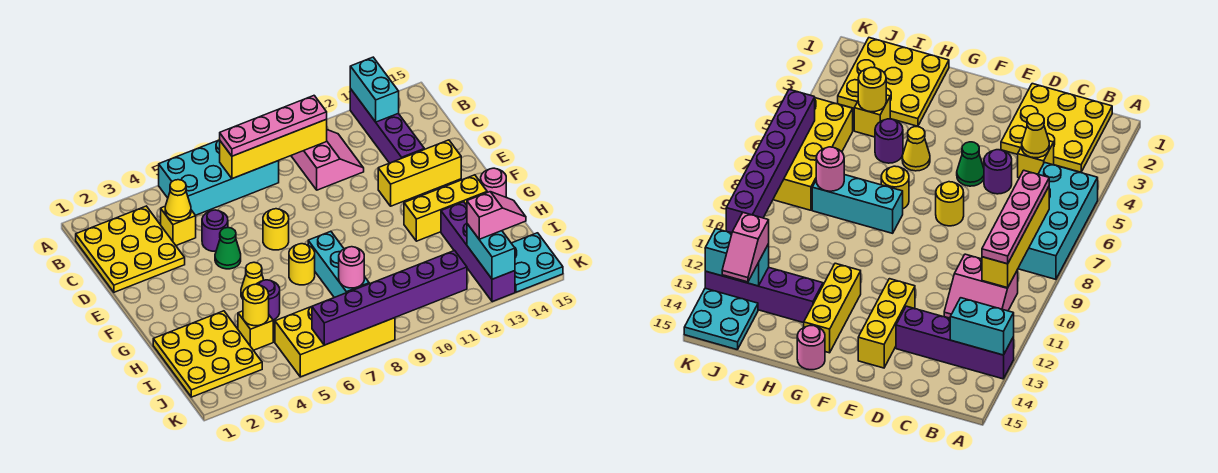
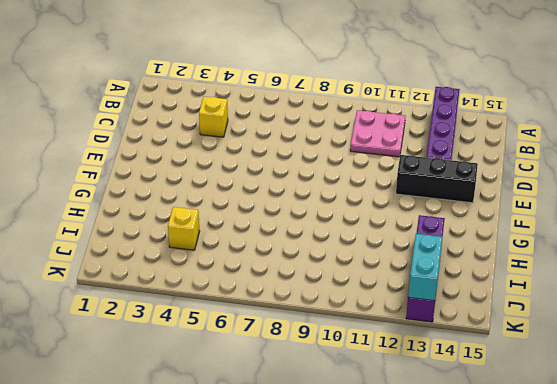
pink plate B10:C11 level 1 -> pink slope B10:C11 level 1 top 10
black brick E12:E14 level 1 -> yellow brick E12:E14 level 1
none -> cyan brick A5:B8 level 1
none -> yellow plate B1:D3 level 1
none -> purple round brick D5 level 1

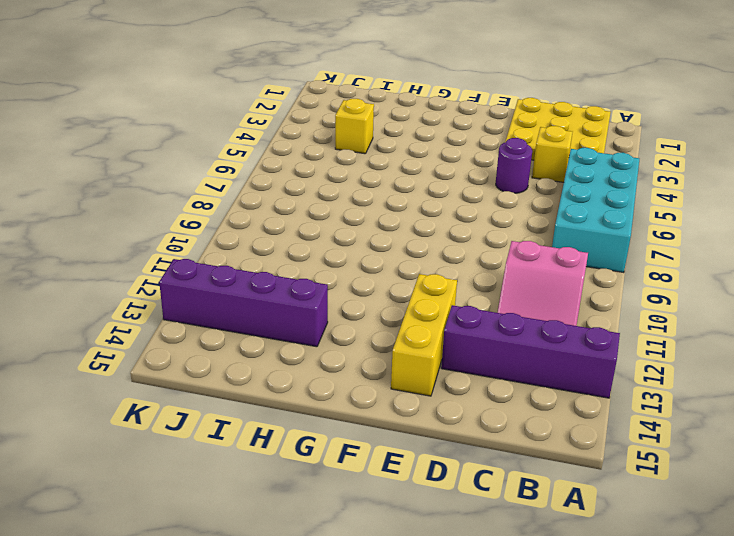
none -> green cone E5 level 1
none -> yellow round brick E7 level 1
none -> yellow cone G5 level 1

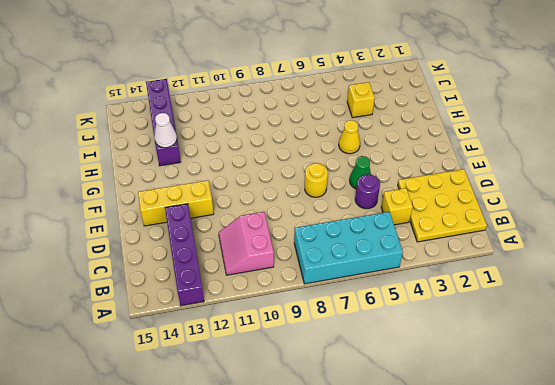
white cone H13 level 2 -> none
none -> yellow round brick G7 level 1
none -> cyan brick G8:I8 level 1
none -> yellow brick G12:G14 level 1

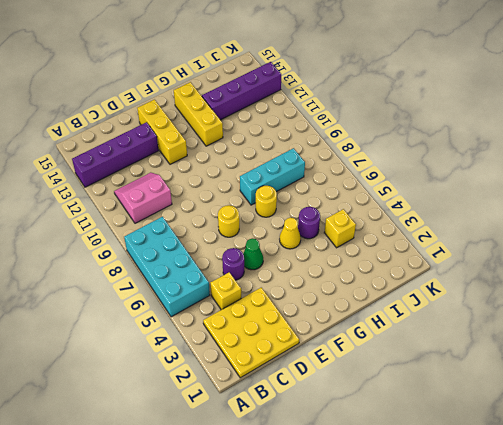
none -> pink round brick G15 level 1
none -> yellow plate H1:J3 level 1
none -> yellow brick J5:K8 level 1

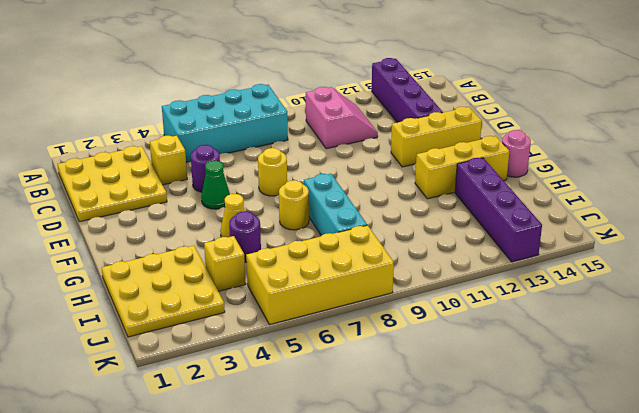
none -> cyan plate J14:K15 level 1
none -> cyan brick A13:B13 level 2
none -> yellow brick B7:B10 level 2

